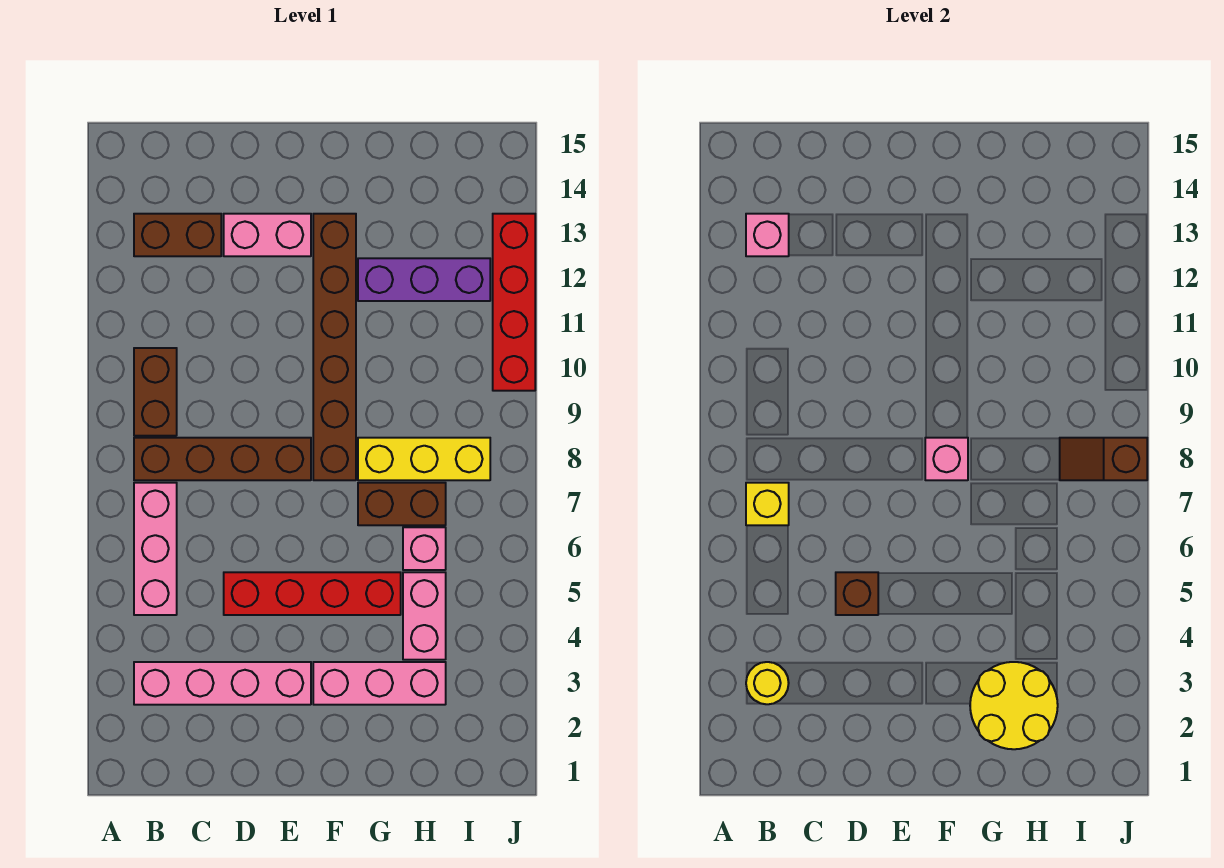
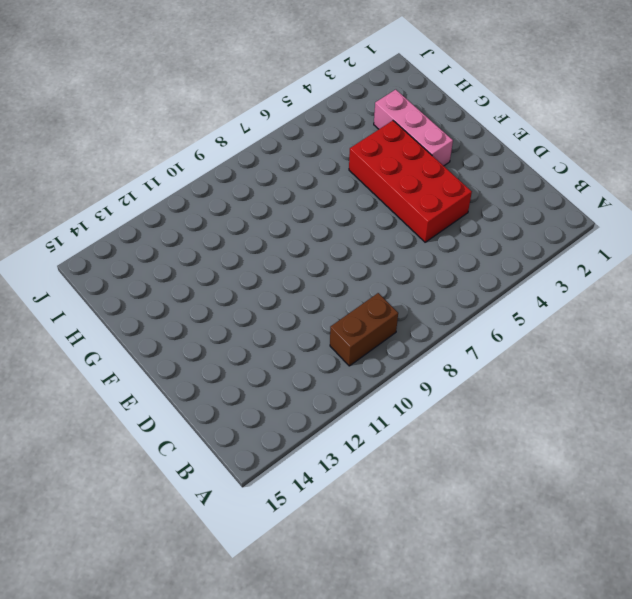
red brick D4:G5 level 1 -> red brick D5:G5 level 1
none -> pink brick B3:E3 level 1
none -> pink brick B5:B7 level 1
none -> brown brick B8:E8 level 1

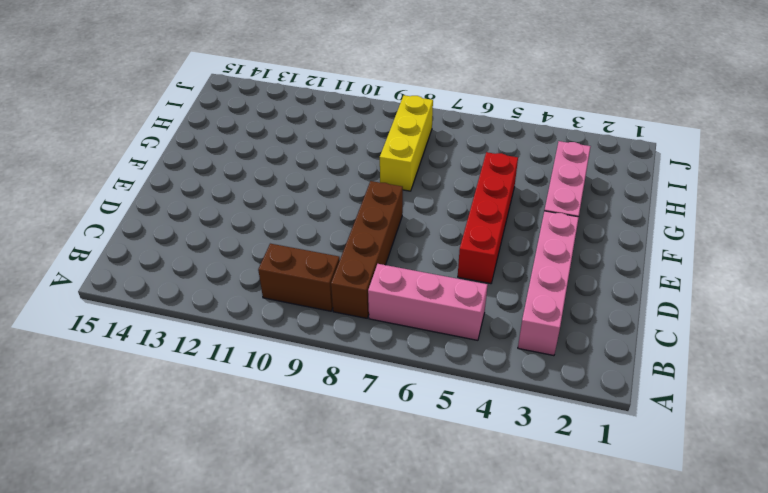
none -> brown brick B13:C13 level 1
none -> pink brick D13:E13 level 1
none -> brown brick F8:F13 level 1

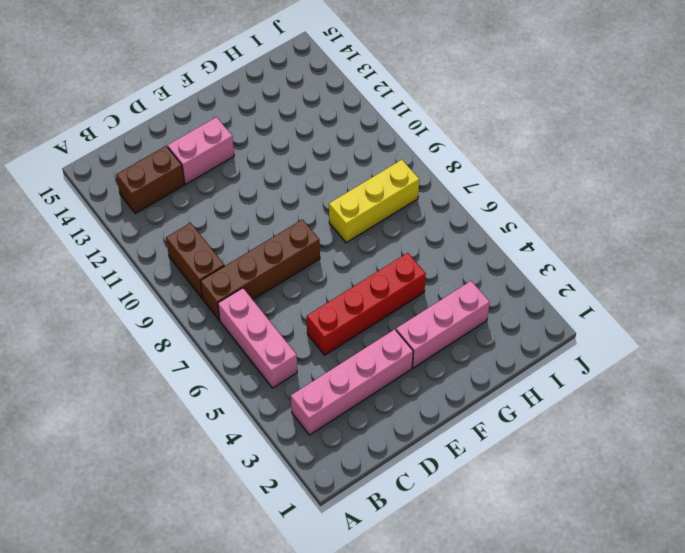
none -> brown brick F8:F13 level 1
none -> brown brick G7:H7 level 1
none -> purple brick G12:I12 level 1

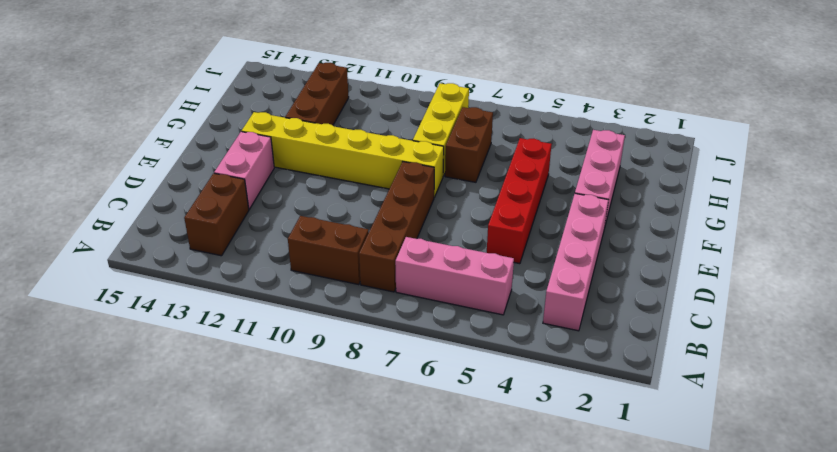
yellow brick F8:F13 level 1 -> brown brick F8:F13 level 1
brown brick G12:I12 level 1 -> purple brick G12:I12 level 1
none -> pink brick H4:H5 level 1
none -> pink brick H6 level 1
none -> red brick J10:J13 level 1

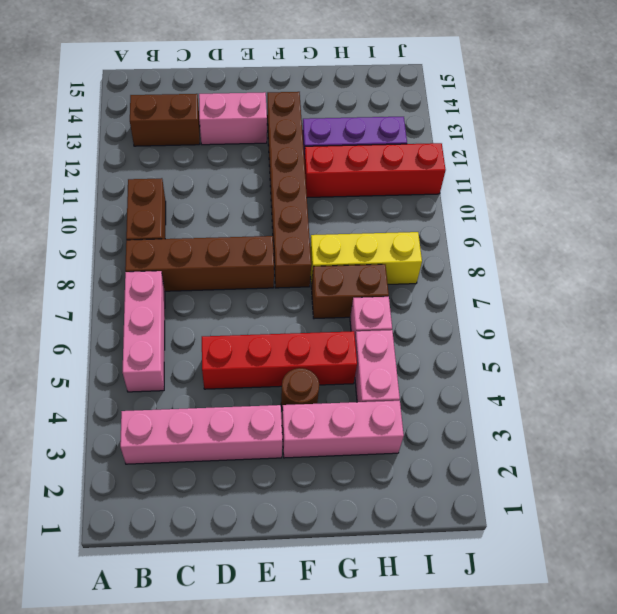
brown round brick F4 level 1 -> none
red brick G11:J11 level 1 -> red brick J10:J13 level 1
none -> yellow round brick B3 level 2
none -> yellow brick B7 level 2
none -> pink brick B13 level 2

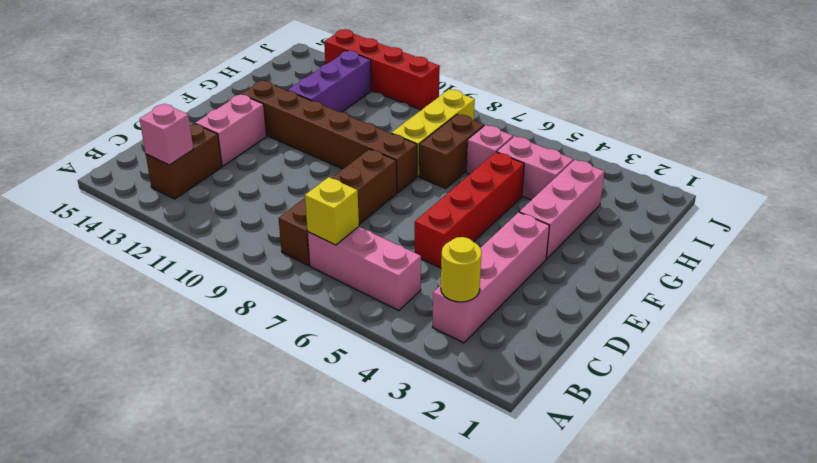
none -> brown brick B9:B10 level 1
none -> brown brick D5 level 2
none -> pink brick F8 level 2

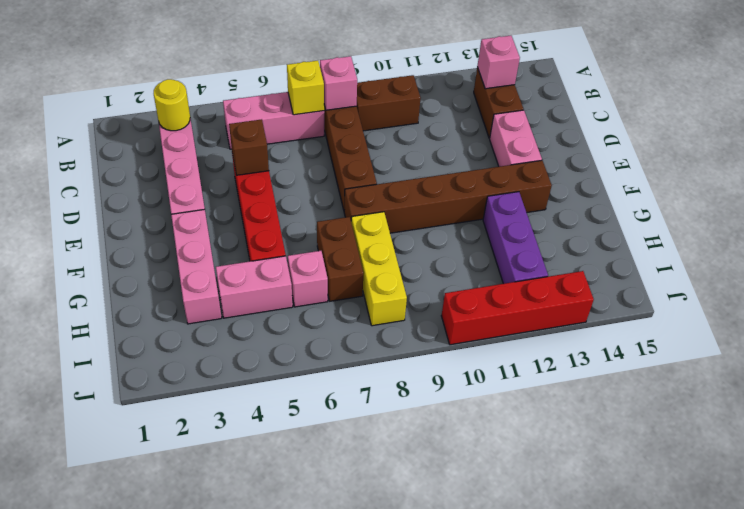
pink brick B8 level 2 -> pink brick F8 level 2
none -> yellow round brick G2:H3 level 2
none -> brown slope I8:J8 level 2 top J

